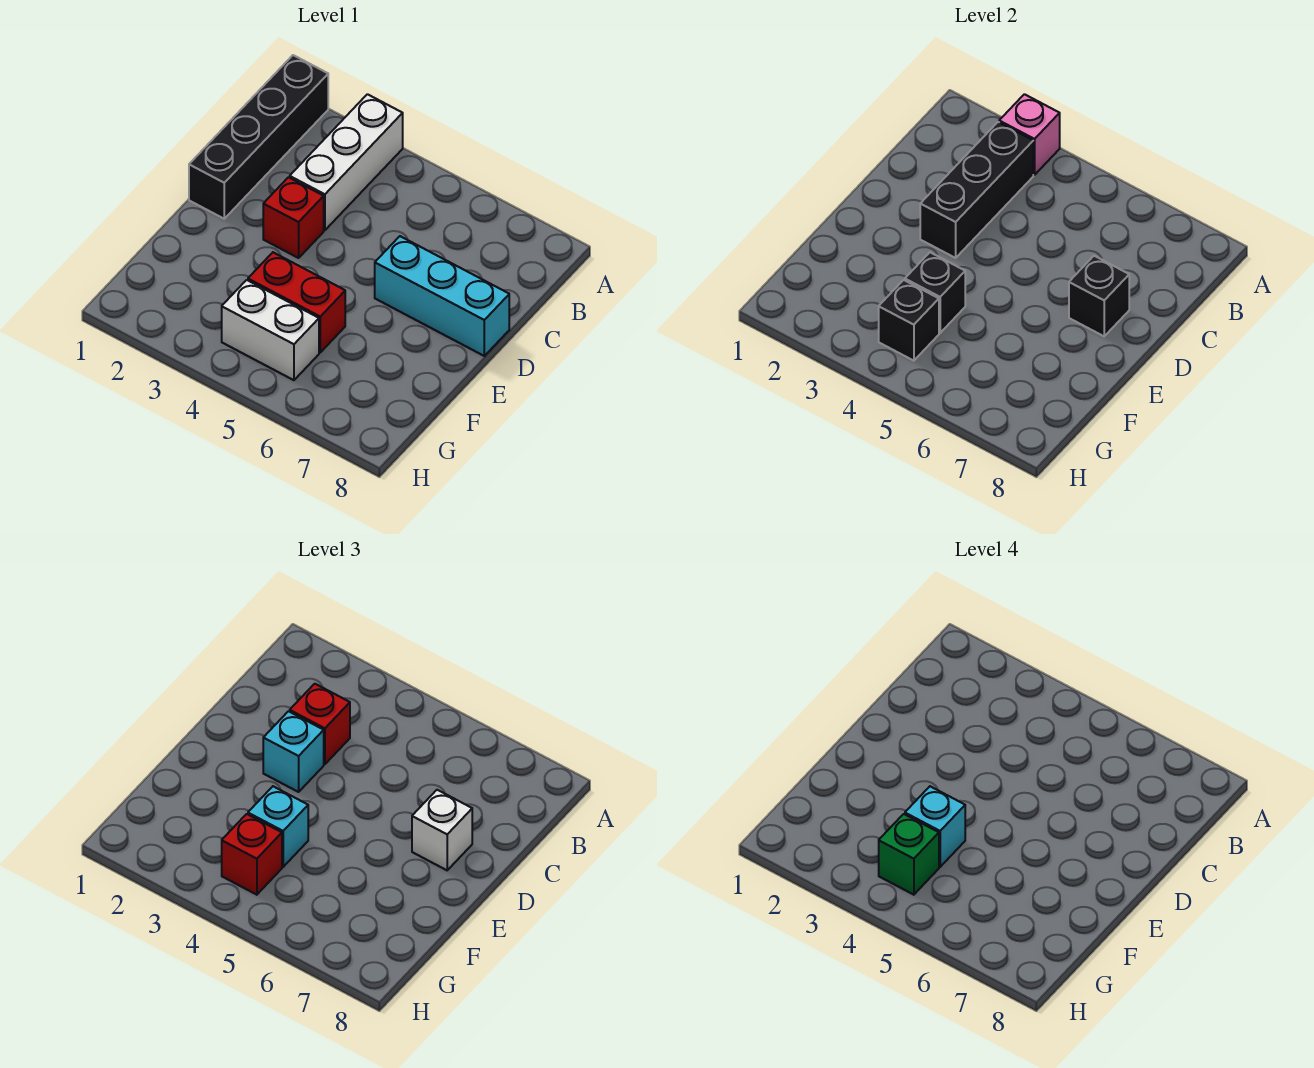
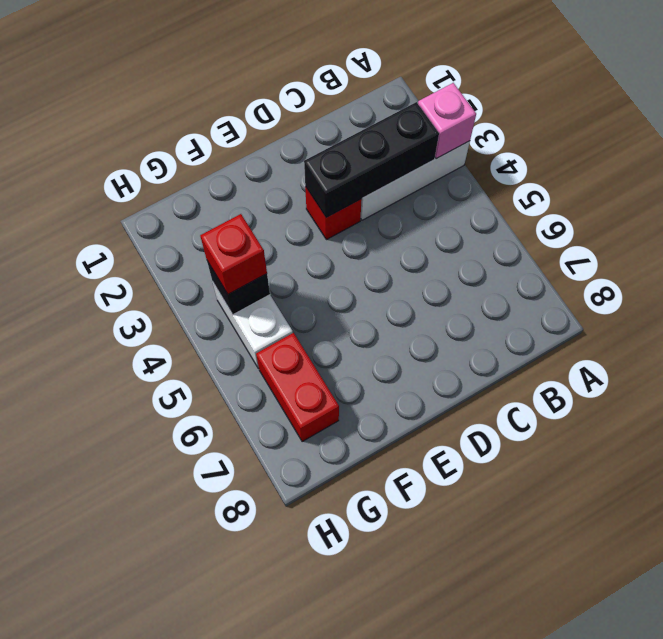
red brick G6:G7 level 1 -> red brick F4:F5 level 1
none -> black brick A1:D1 level 1
none -> cyan brick D6:D8 level 1
none -> black brick D7 level 2

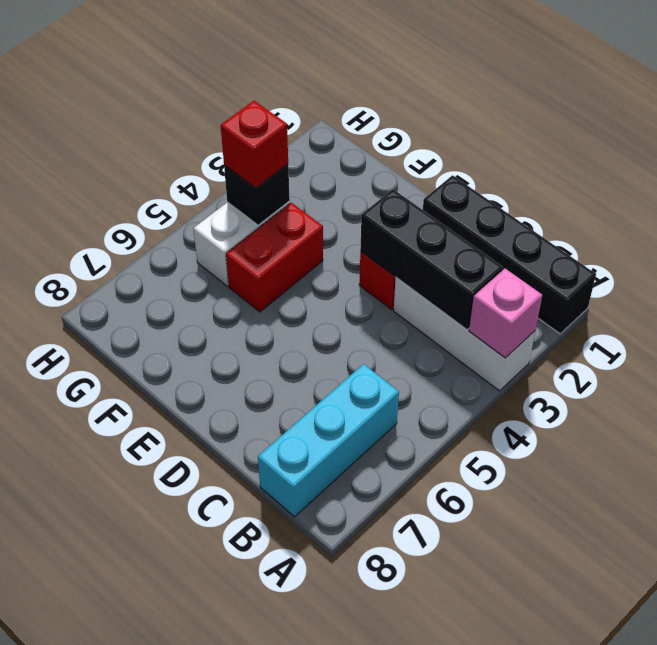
cyan brick B6:B8 level 1 -> cyan brick D6:D8 level 1
none -> black brick D7 level 2
none -> black brick F4 level 2
none -> red brick C3 level 3

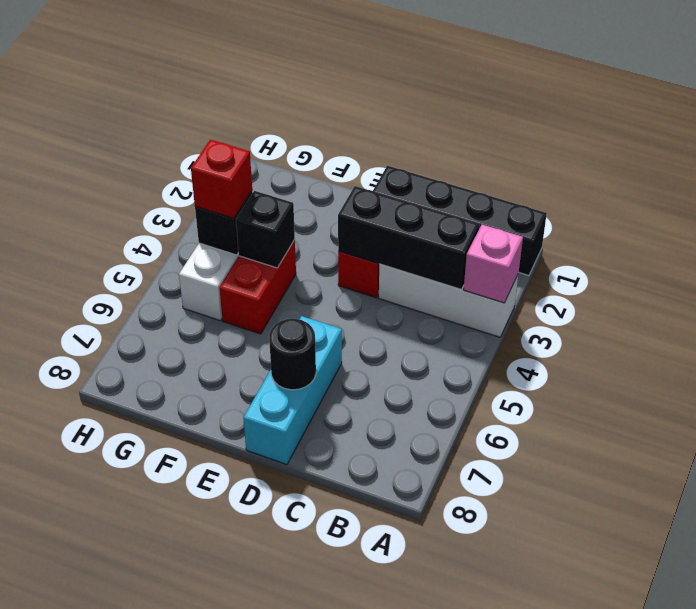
black round brick D7 level 2 -> black brick D7 level 2
none -> red brick C3 level 3
none -> cyan brick D3 level 3
none -> white brick D7 level 3

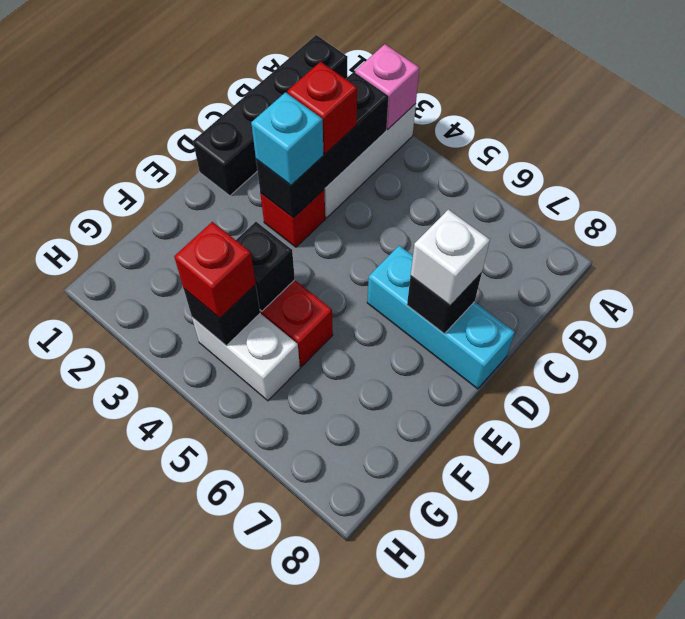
none -> cyan brick F4 level 3
none -> cyan brick F4 level 4
none -> green brick G4 level 4

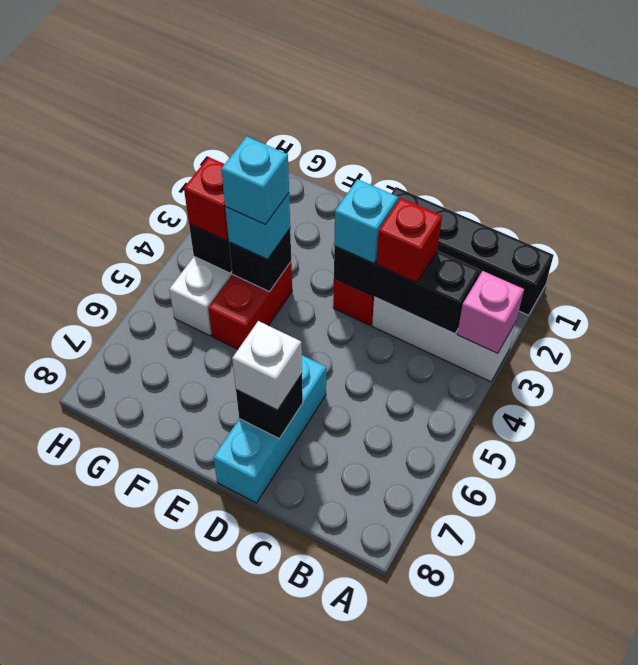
none -> green brick G4 level 4

